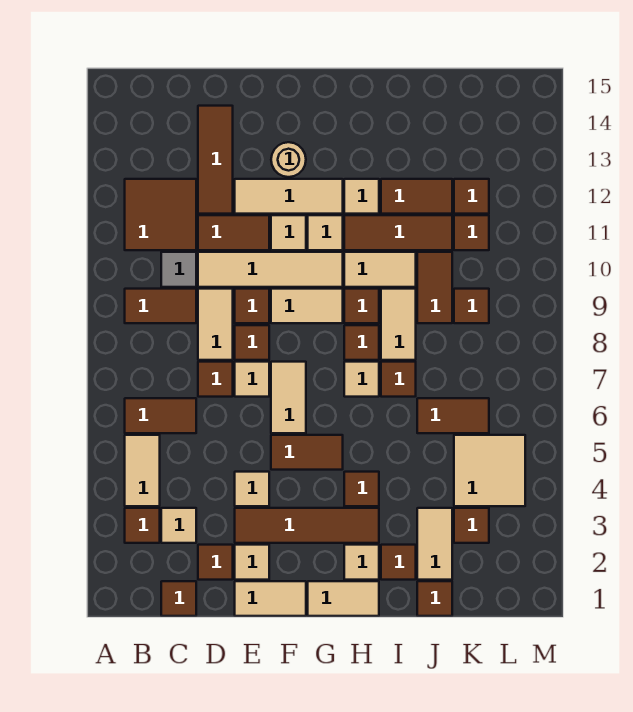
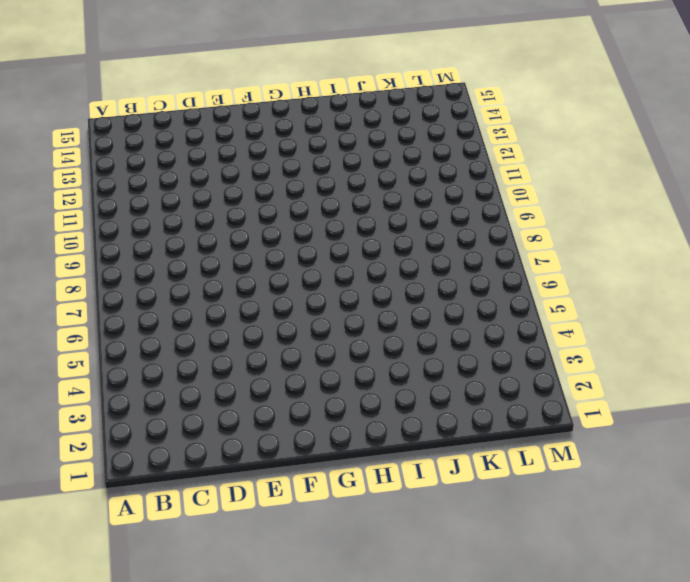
none -> brown tile B3 level 1
none -> tan tile B4:B5 level 1
none -> brown tile B6:C6 level 1
none -> brown tile B9:C9 level 1

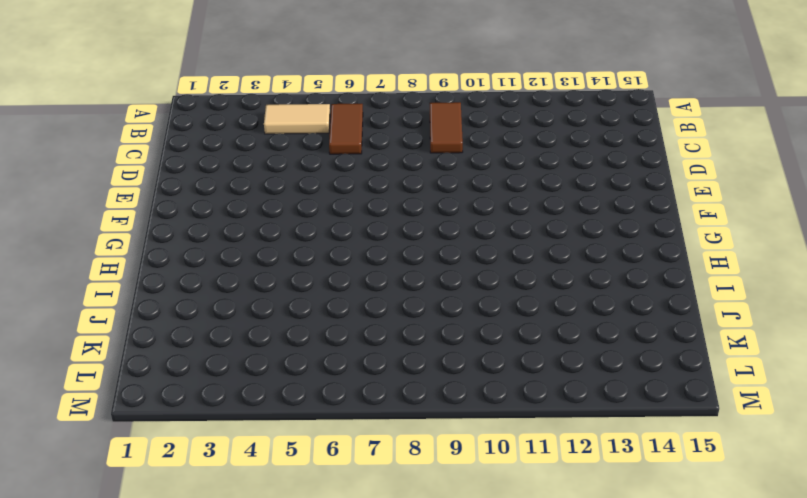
none -> brown tile B3 level 1
none -> brown tile B11:C12 level 1
none -> brown tile C1 level 1
none -> tan tile C3 level 1

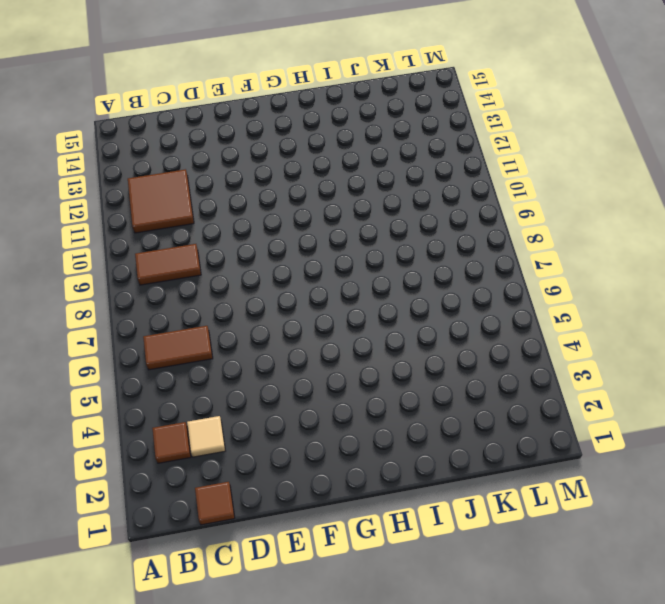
none -> tan tile B4:B5 level 1
none -> grey tile C10 level 1
none -> brown tile D2 level 1
none -> brown tile D7 level 1

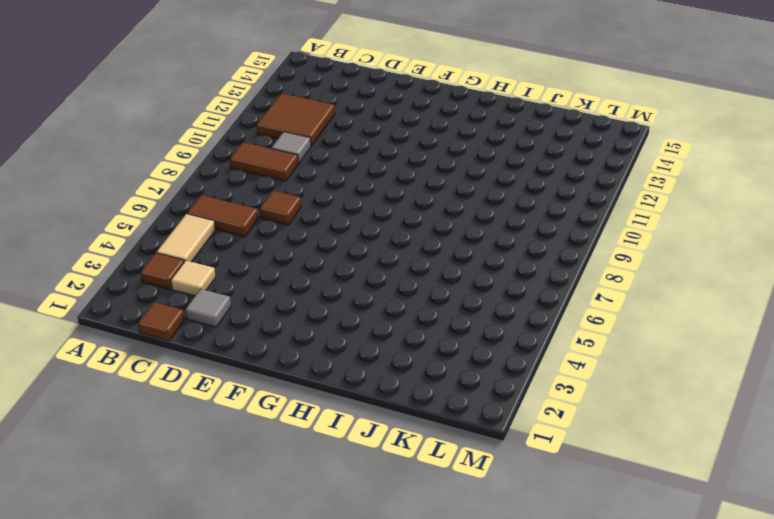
grey tile D2 level 1 -> brown tile D2 level 1
none -> tan tile D8:D9 level 1
none -> tan tile D10:G10 level 1
none -> brown tile D11:E11 level 1
none -> brown tile D12:D14 level 1

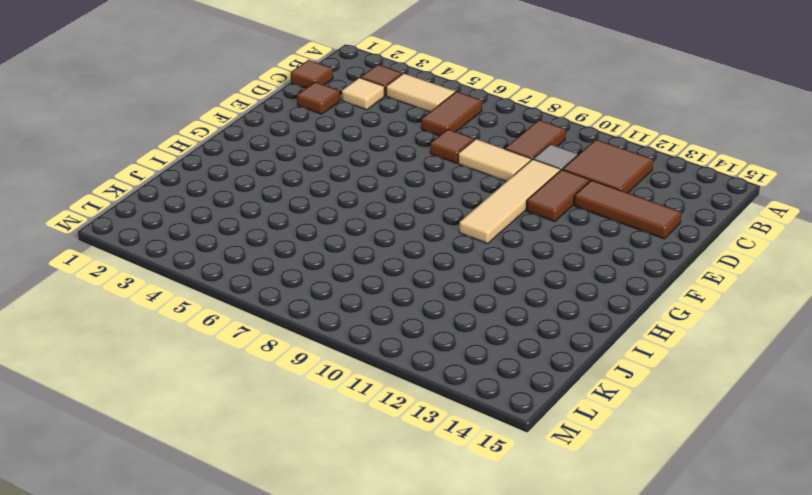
none -> tan tile E1:F1 level 1
none -> tan tile E2 level 1
none -> brown tile E3:H3 level 1
none -> tan tile E4 level 1

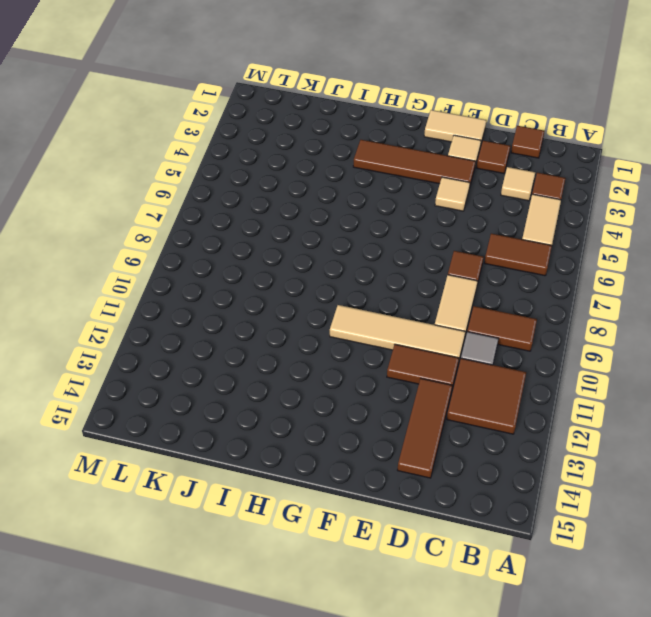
none -> tan tile E7 level 1
none -> brown tile E8 level 1
none -> brown tile E9 level 1
none -> tan tile E12:G12 level 1

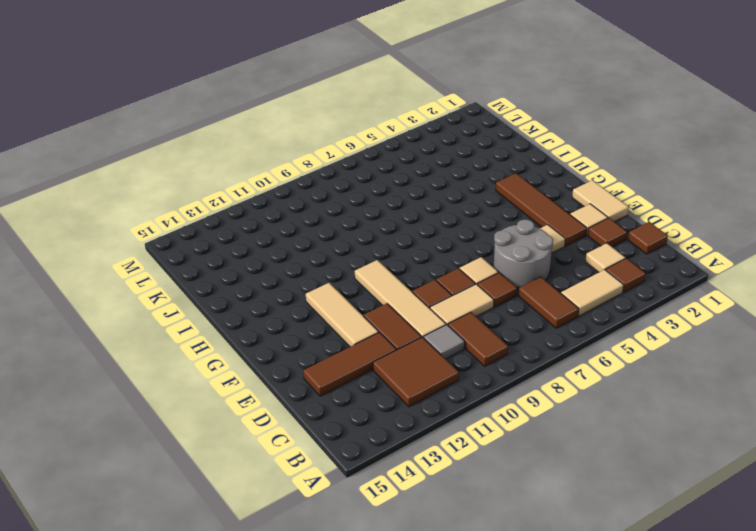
grey round brick D5:E6 level 1 -> none
none -> brown tile F5:G5 level 1
none -> tan tile F6:F7 level 1
none -> tan tile F9:G9 level 1
none -> tan tile F11 level 1

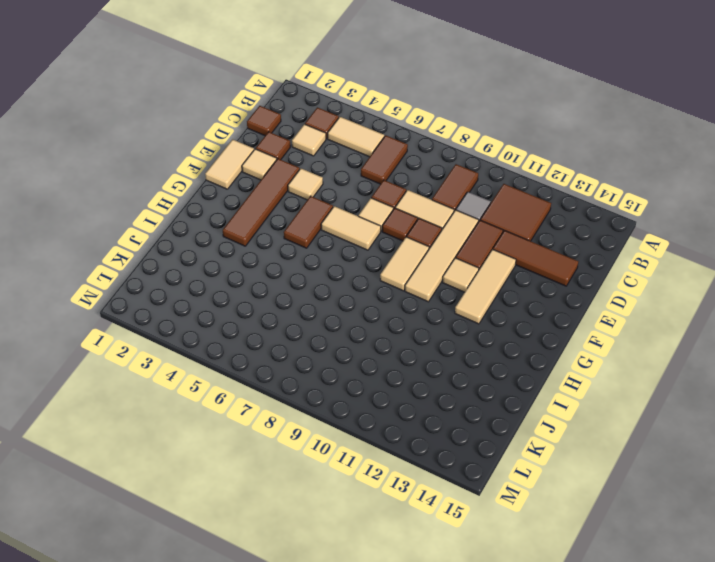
none -> tan round brick F13 level 1
none -> tan tile G1:H1 level 1
none -> tan tile G11 level 1
none -> tan tile H2 level 1

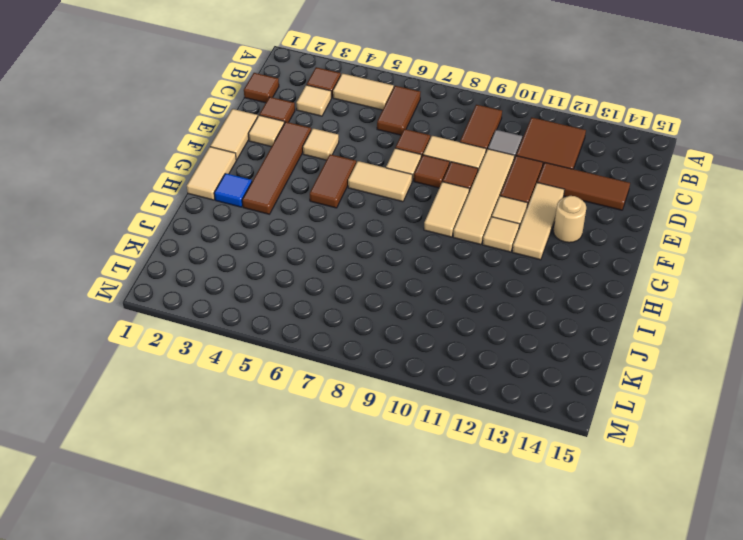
blue tile H2 level 1 -> tan tile H2 level 1
none -> brown tile H4 level 1
none -> tan tile H7 level 1
none -> brown tile H8 level 1
none -> brown tile H9 level 1

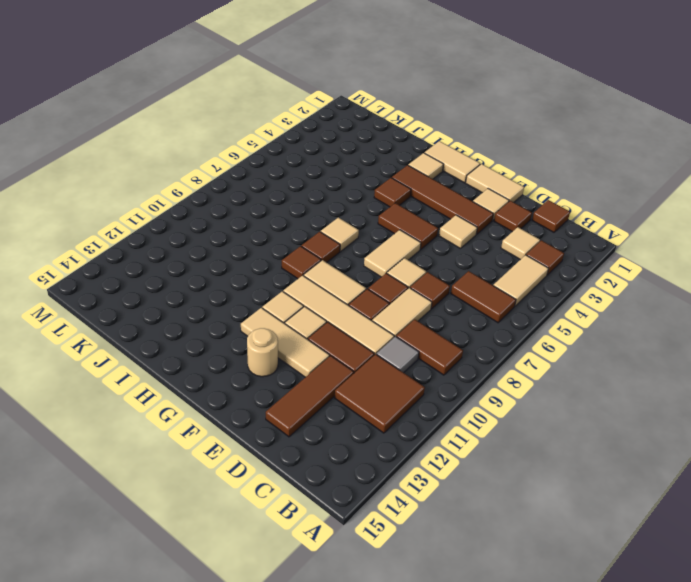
none -> tan tile H10:I10 level 1
none -> brown tile H11:J11 level 1
none -> tan tile H12 level 1
none -> brown tile I2 level 1

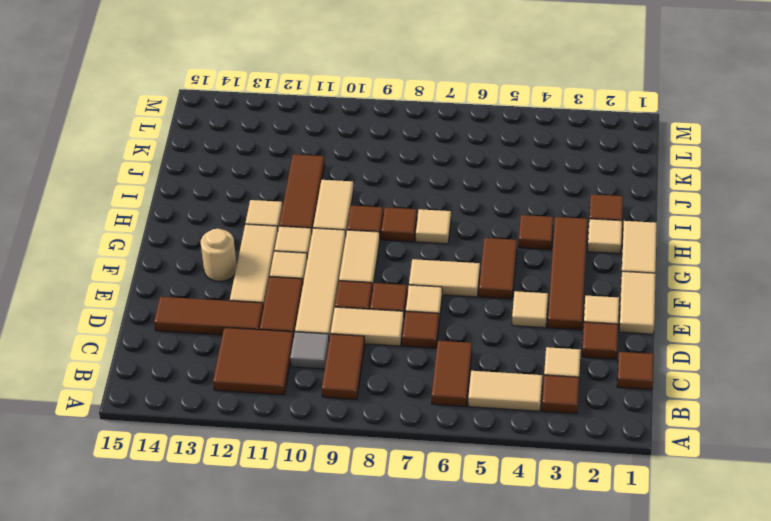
none -> brown tile I7 level 1
none -> tan tile I8:I9 level 1
none -> brown tile I12:J12 level 1
none -> brown tile J1 level 1

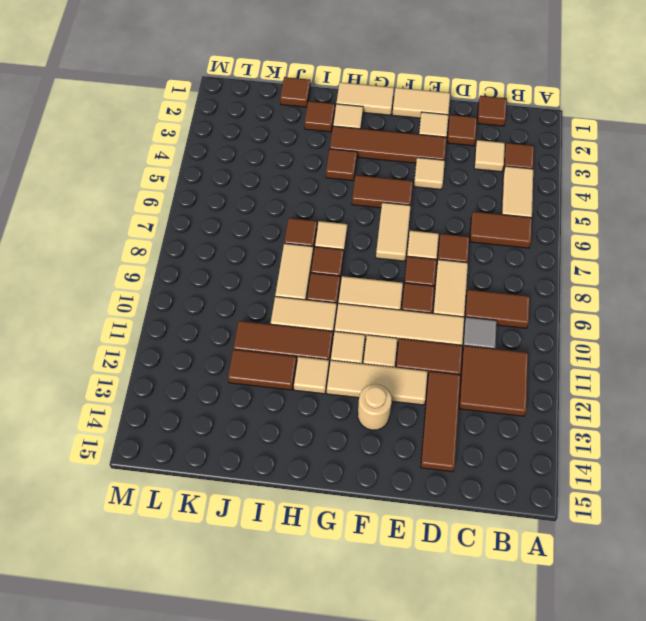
none -> tan tile J2:J3 level 1
none -> brown tile J6:K6 level 1
none -> brown tile J9:J10 level 1
none -> brown tile K3 level 1

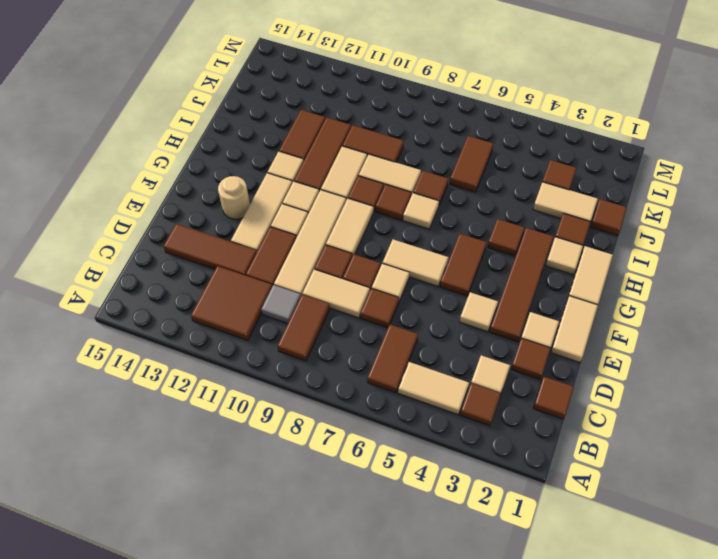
none -> tan tile K4:L5 level 1
none -> brown tile K9 level 1
none -> brown tile K11 level 1
none -> brown tile K12 level 1

